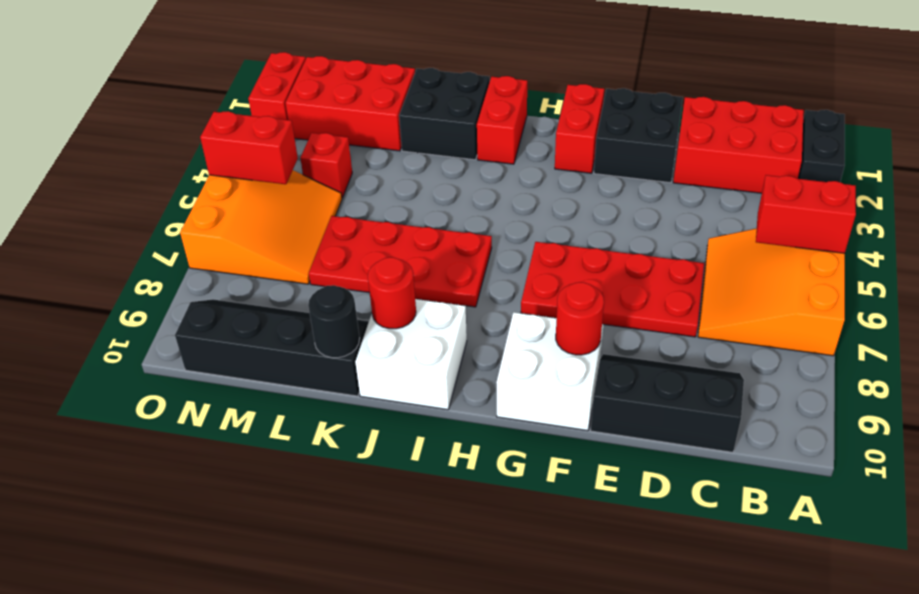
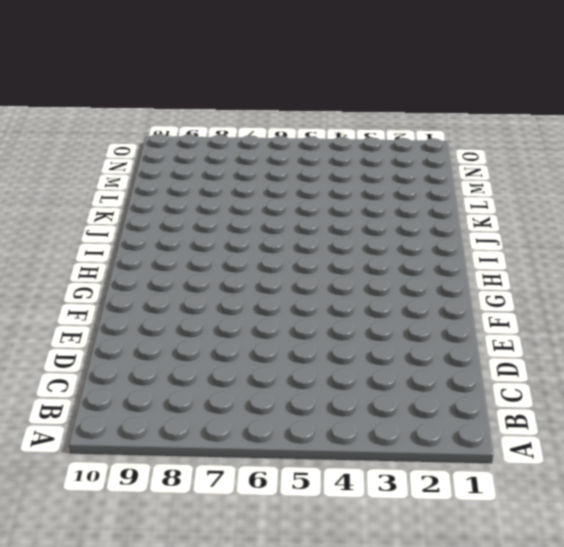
none -> black brick A1:A2 level 1
none -> orange slope A5:C7 level 1 top A
none -> red brick B1:D2 level 1

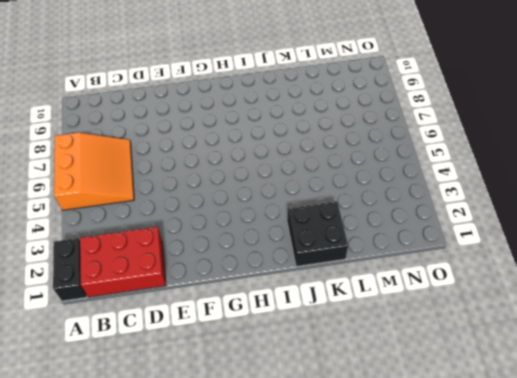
none -> black slope C9:E10 level 1 top 10
none -> red plate D6:G7 level 1
none -> black brick E1:F2 level 1

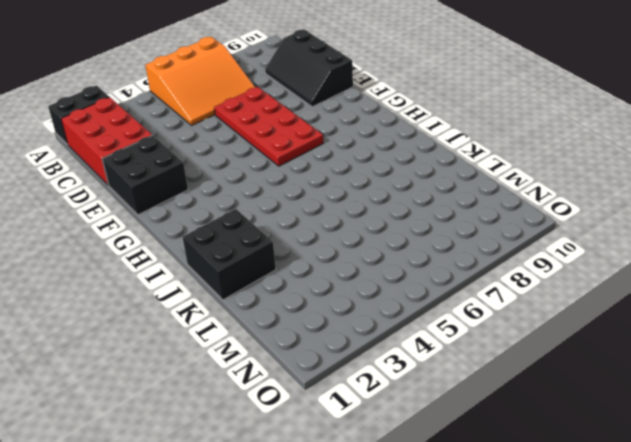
none -> white brick F9:G10 level 1
none -> red brick G1:G2 level 1
none -> red brick I1:I2 level 1

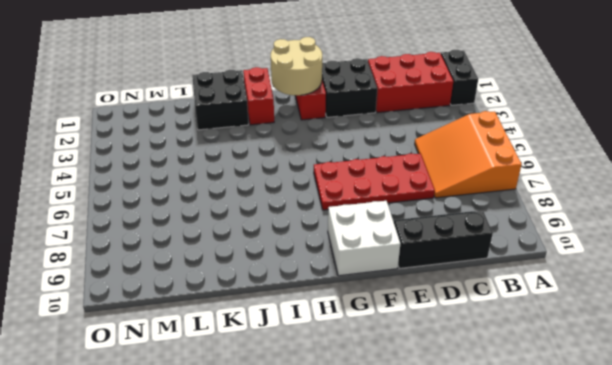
tan round brick G1:H2 level 2 -> none
none -> red plate I6:L7 level 1
none -> white brick I9:J10 level 1
none -> black slope K9:N10 level 1 top 10

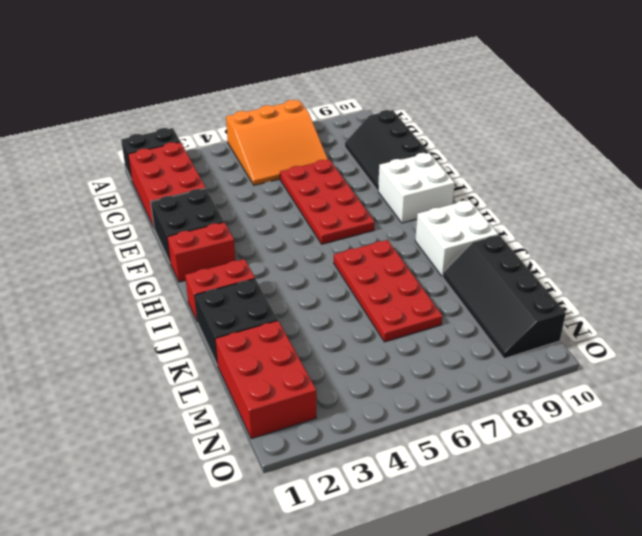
none -> red brick M4 level 1
none -> orange slope M5:O7 level 1 top O
none -> red brick O1:O2 level 1

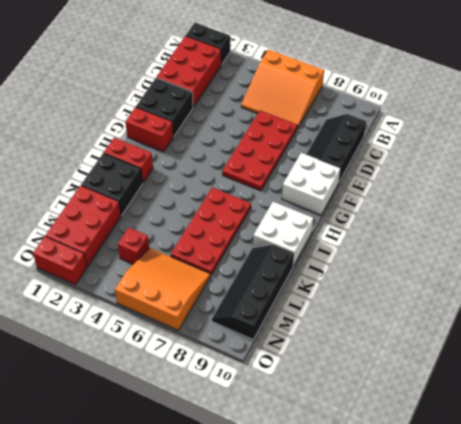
none -> red brick A5:B5 level 2
none -> red round brick F9 level 2
none -> red round brick J9 level 2

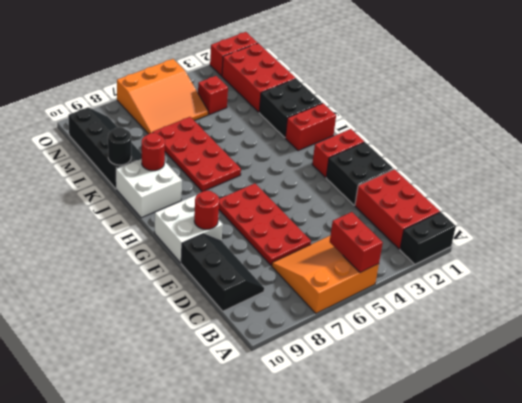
none -> red brick N5:O5 level 2

